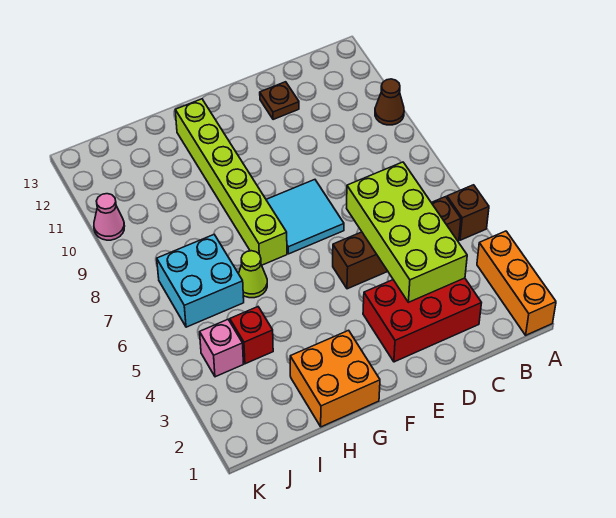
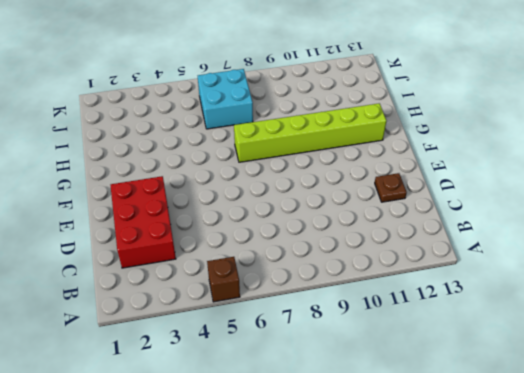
none -> orange brick A1:A3 level 1
none -> brown cone A10 level 1
none -> brown brick B5:E5 level 1

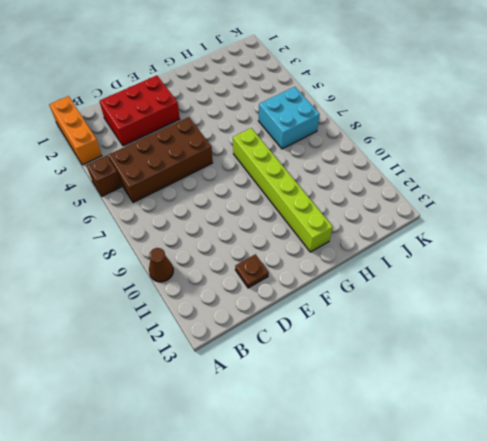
brown brick B5:E6 level 1 -> brown brick B5:E5 level 1
none -> cyan tile E7:F8 level 1
none -> orange brick G1:H2 level 1
none -> lime cone H6 level 1

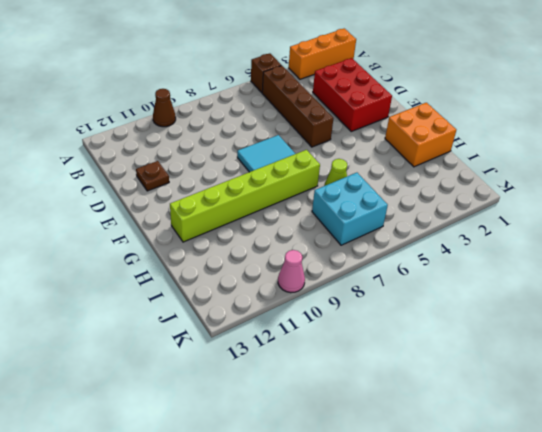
none -> red brick I4 level 1
none -> pink brick J4 level 1
none -> lime brick C3:D6 level 2

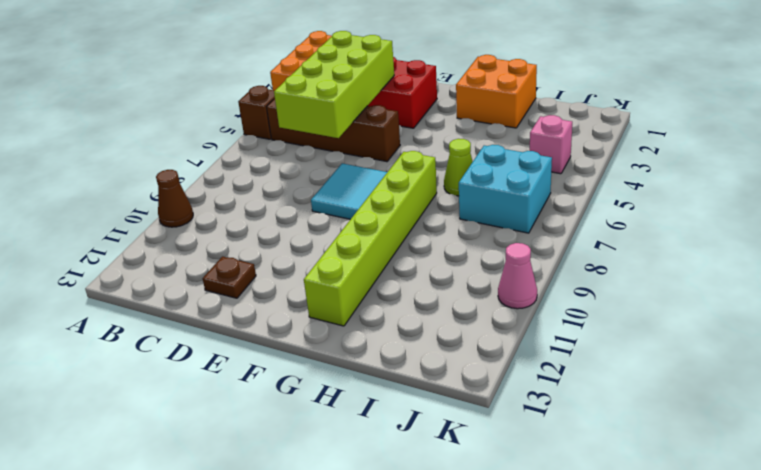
none -> red brick I4 level 1

